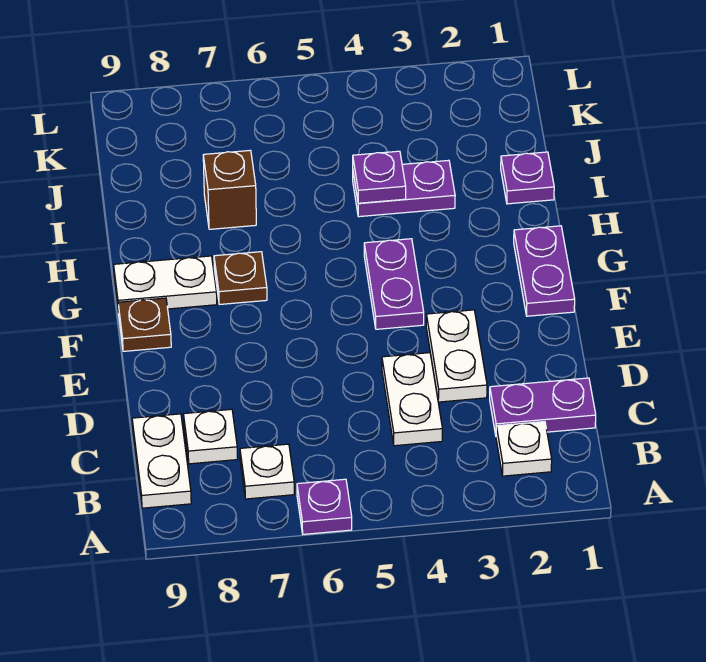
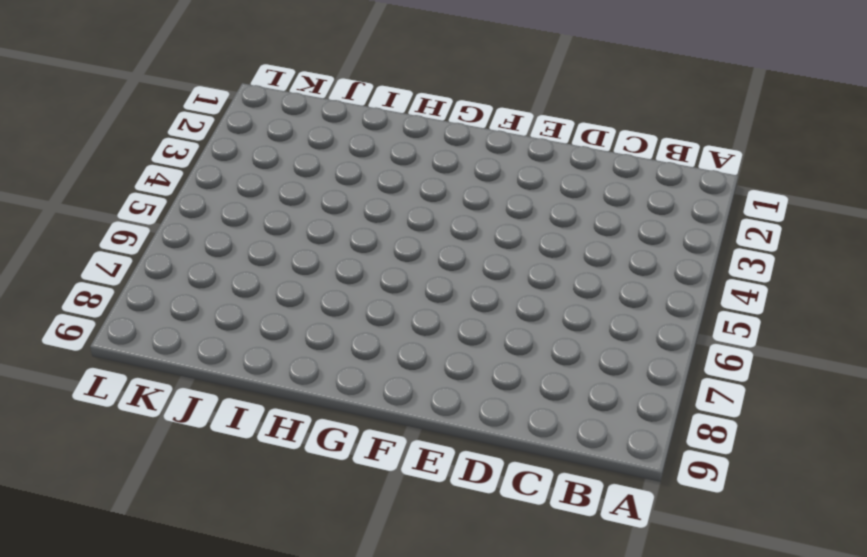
none -> purple plate A6 level 1
none -> white plate B2 level 1
none -> white plate B7 level 1

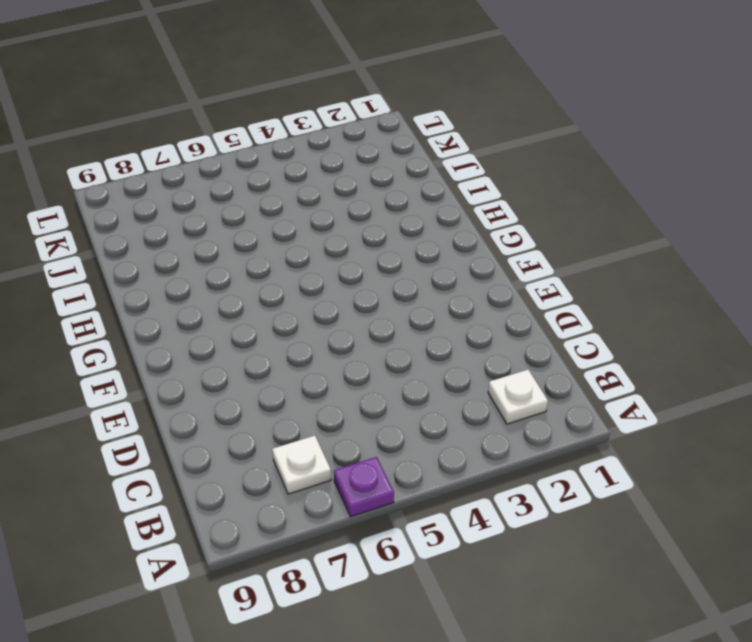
none -> white plate B9:C9 level 1
none -> purple plate C1:C2 level 1
none -> white plate C4:D4 level 1

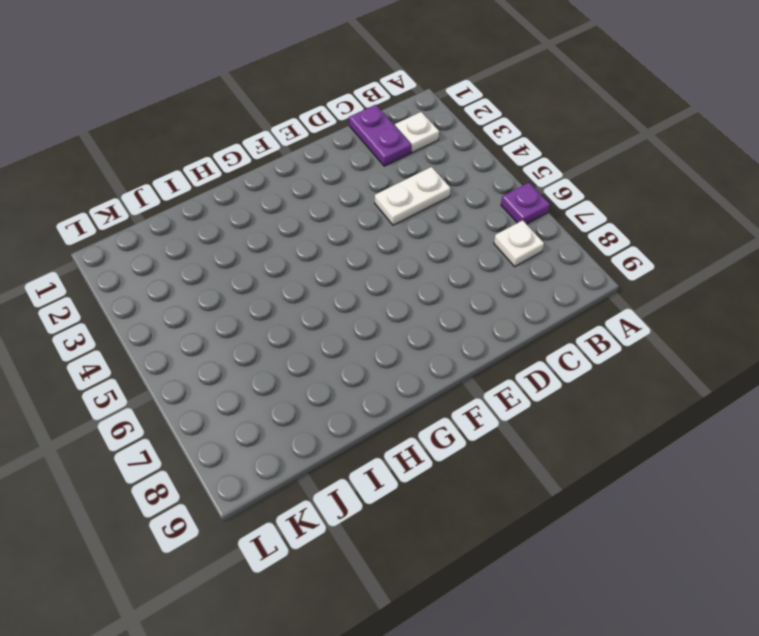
none -> white plate B9:C9 level 1
none -> white plate C8 level 1
none -> white plate D3:E3 level 1

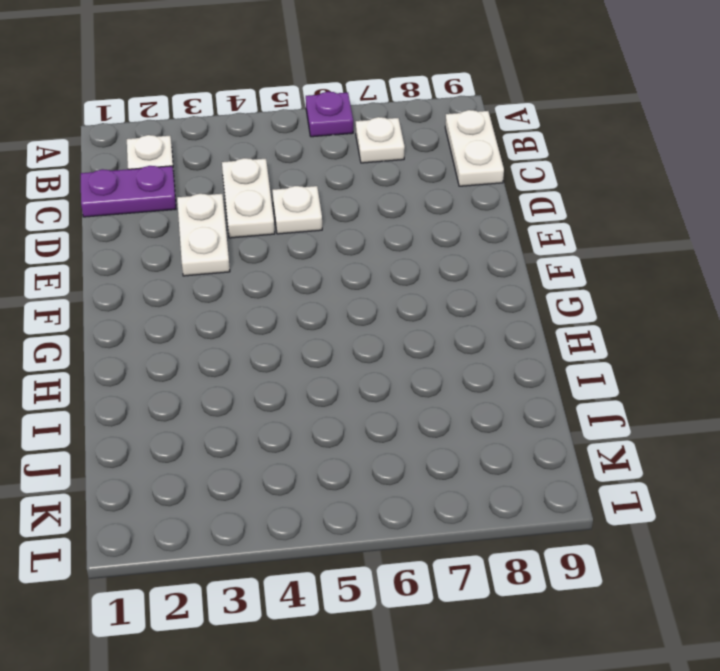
white plate D5 level 1 -> white plate C8 level 1
none -> purple plate F1:G1 level 1
none -> purple plate F4:G4 level 1
none -> brown plate F9 level 1

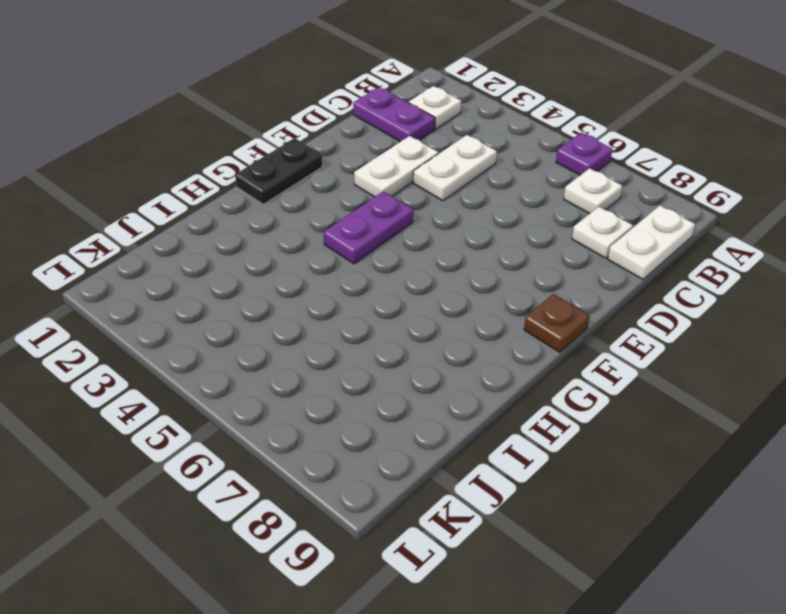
black plate F1:G1 level 1 -> purple plate F1:G1 level 1
none -> brown plate G7 level 1
none -> white plate G8:G9 level 1
none -> purple plate I1 level 1

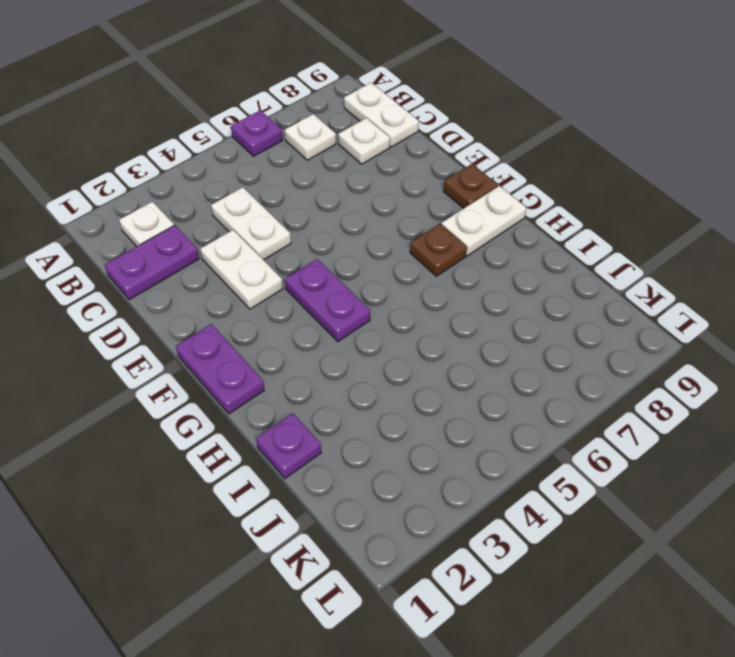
none -> purple plate I3:I4 level 1
none -> brown brick I7 level 1
none -> purple plate I4 level 2

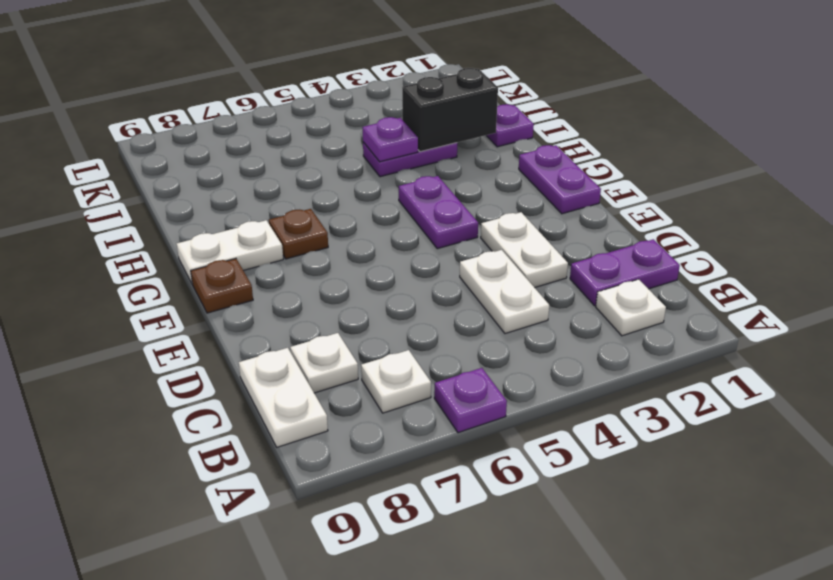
black brick I2:I3 level 2 -> none
none -> brown brick I7 level 1

